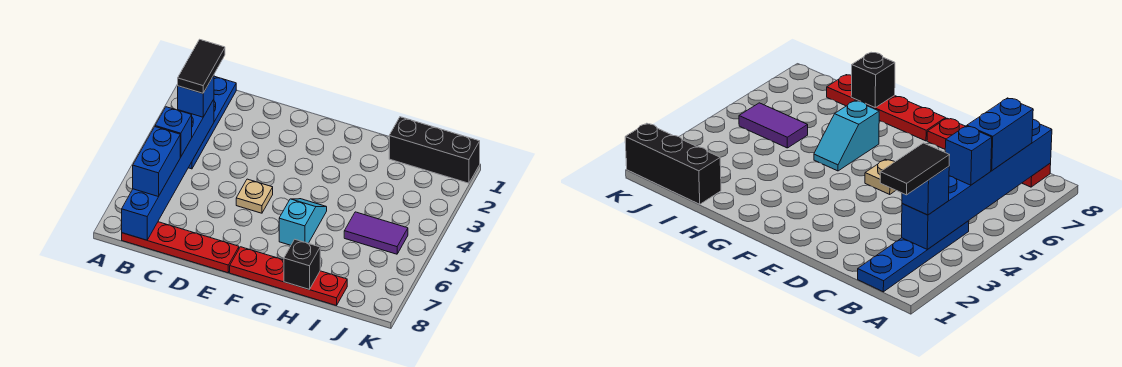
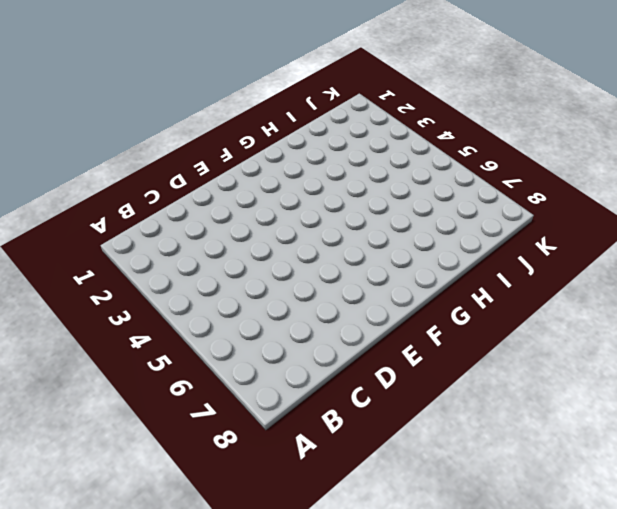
none -> blue plate B1:B4 level 1
none -> red plate B8:E8 level 1
none -> tan plate E5 level 1

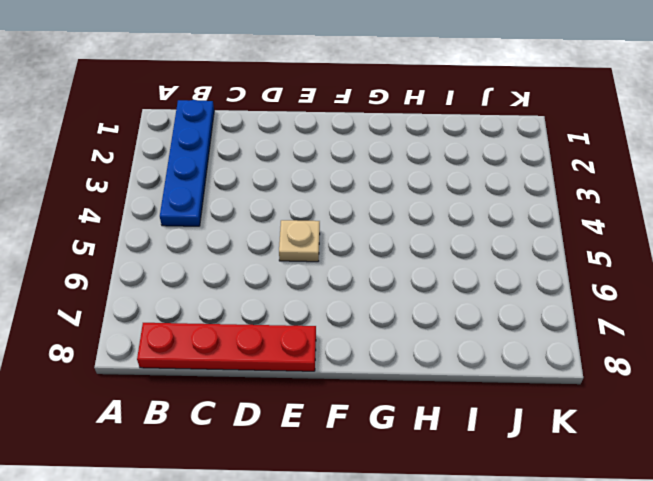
none -> red plate F8:I8 level 1
none -> cyan slope G5:G6 level 1 top 6
none -> black brick I1:K1 level 1

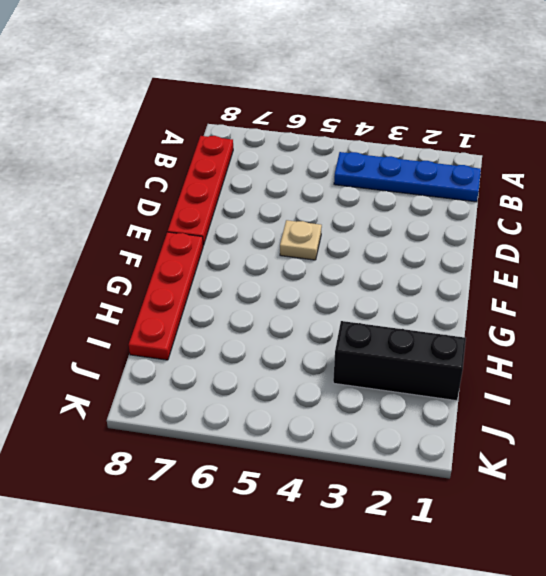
black brick I1:I3 level 1 -> black brick I1:K1 level 1
none -> cyan slope G5:G6 level 1 top 6
none -> purple tile I5:J5 level 1
none -> blue brick B3:B8 level 2

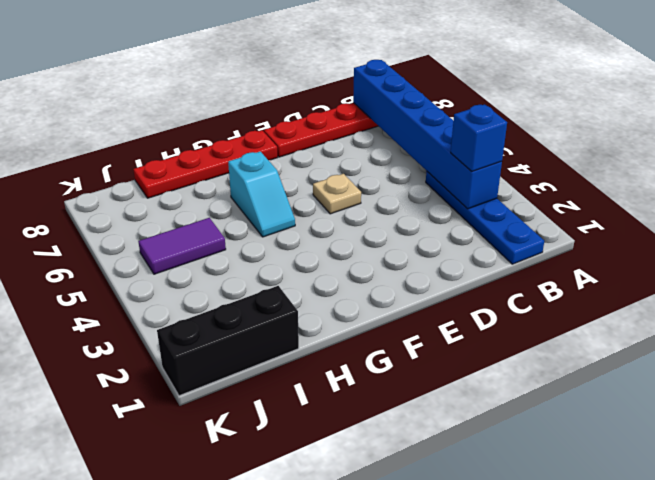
none -> black brick H8 level 2
none -> blue brick B5 level 3
none -> blue brick B6:B7 level 3

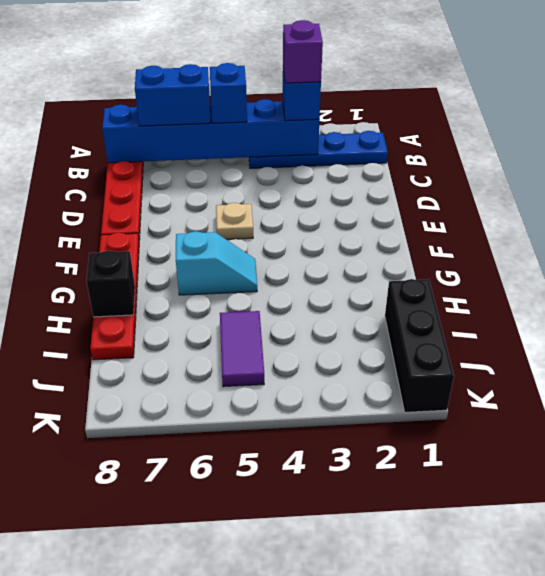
purple brick B3 level 4 -> black tile B2:B3 level 4

